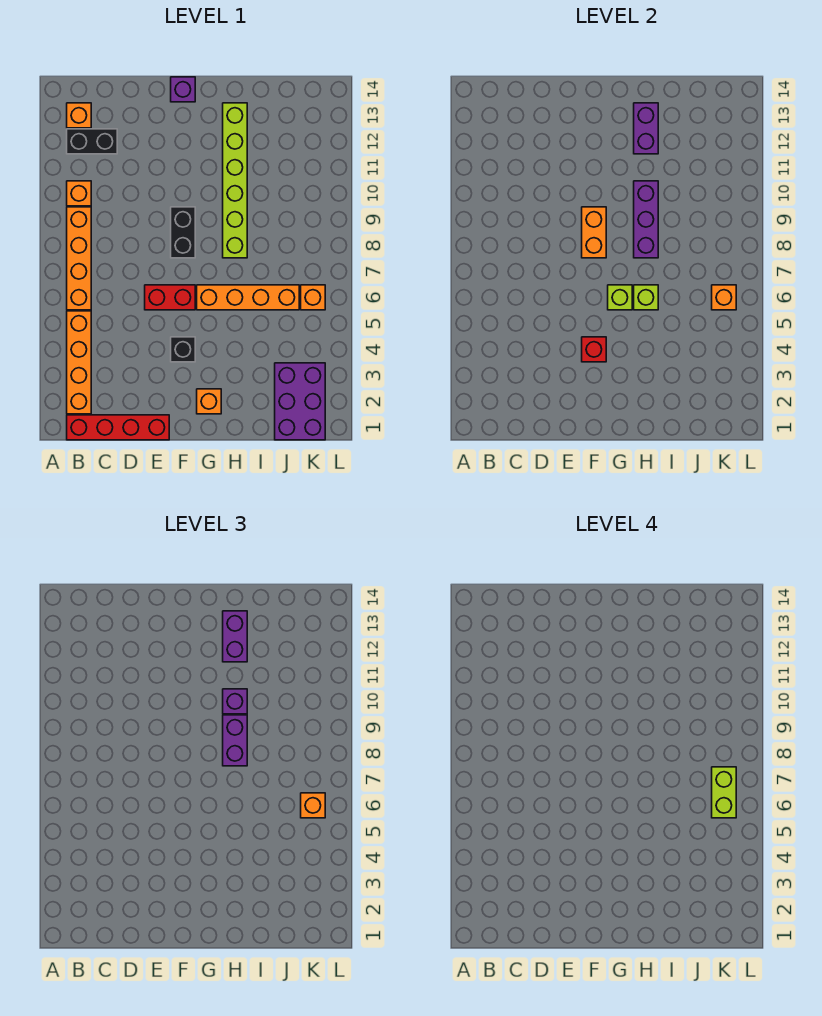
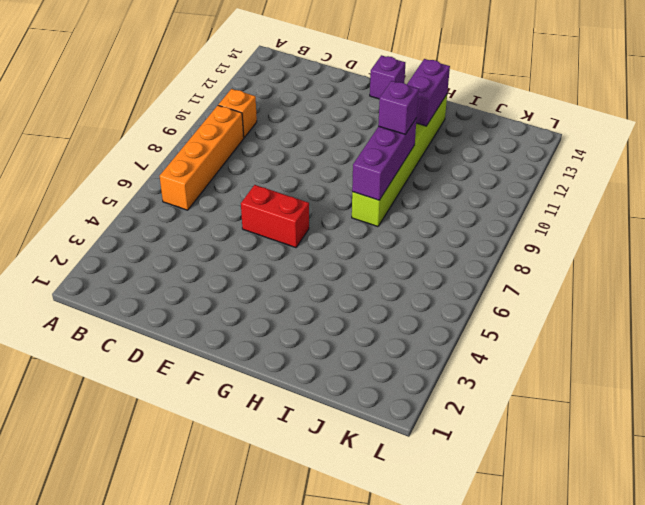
none -> red brick B1:E1 level 1
none -> orange brick B2:B5 level 1
none -> black brick B12:C12 level 1

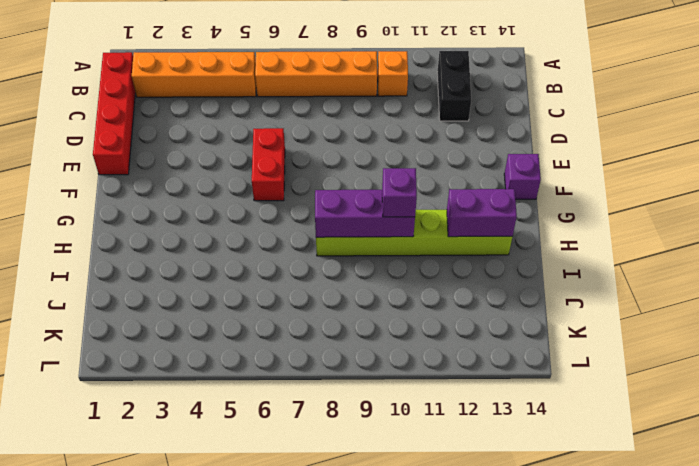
none -> orange brick B13 level 1
none -> black brick F4 level 1
none -> black brick F8:F9 level 1

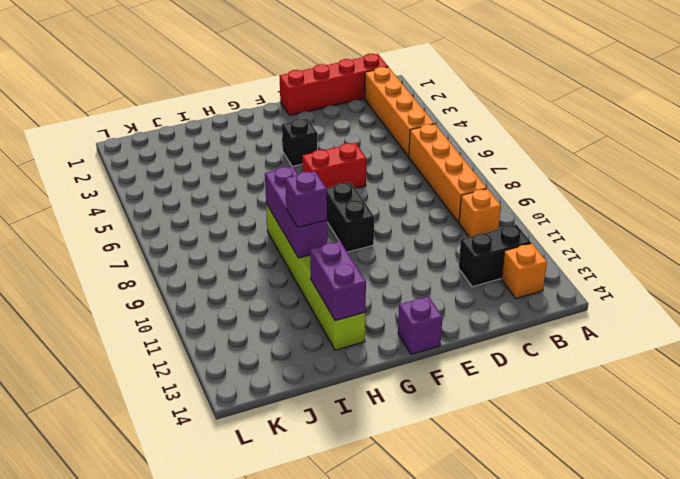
none -> orange brick G2 level 1
none -> orange brick G6:J6 level 1
none -> purple brick J1:K3 level 1

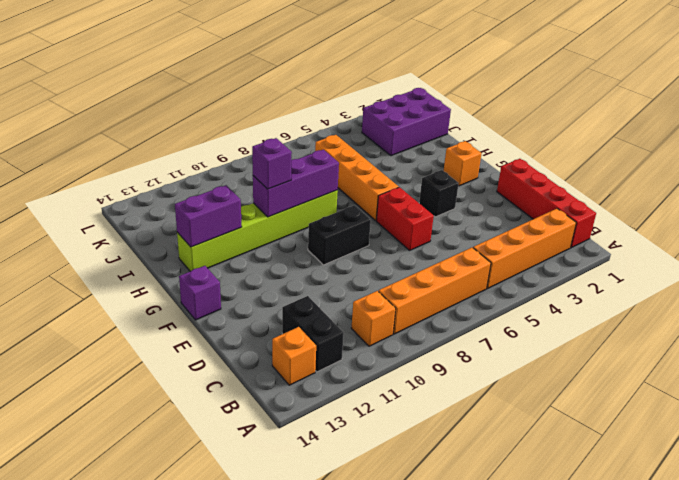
none -> orange brick K6 level 1
none -> red brick F4 level 2
none -> orange brick F8:F9 level 2

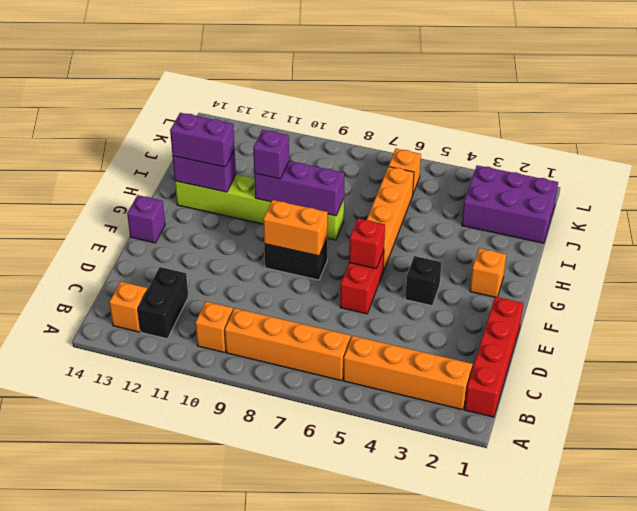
red brick F6 level 2 -> red brick F4 level 2
none -> lime brick G6 level 2
none -> lime brick H6 level 2
none -> orange brick K6 level 2

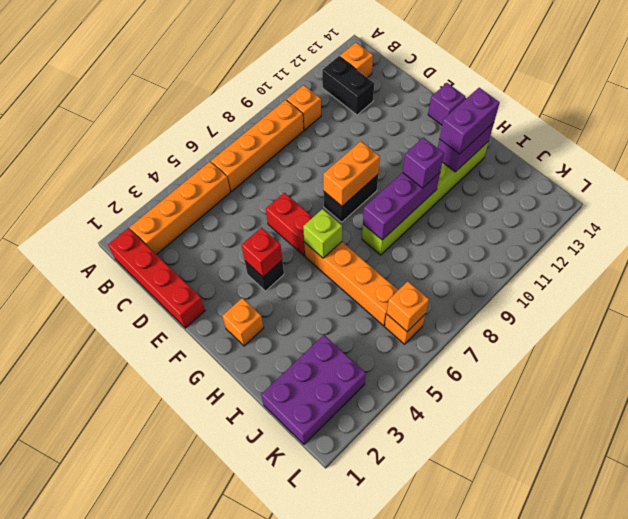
none -> lime brick H6 level 2
none -> purple brick H8:H9 level 3
none -> orange brick K6 level 3

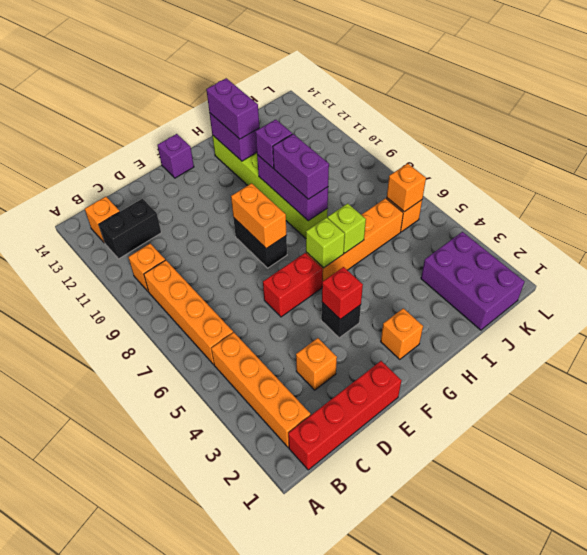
orange brick D3 level 1 -> orange brick K6 level 3
none -> lime brick K6:K7 level 4

